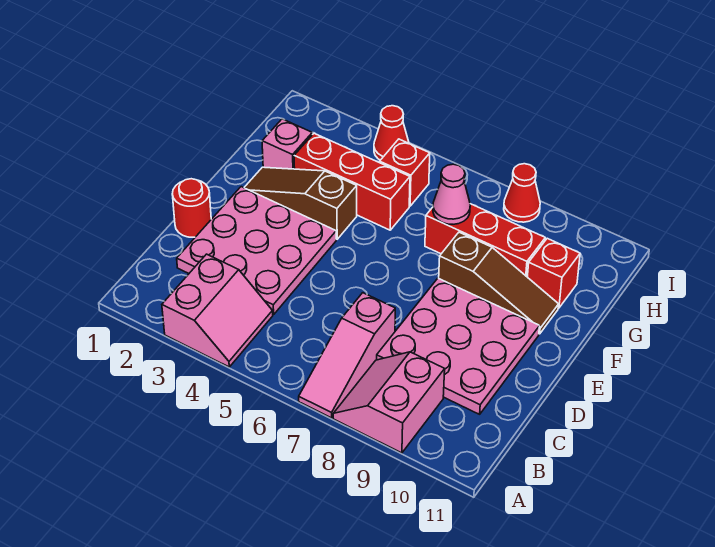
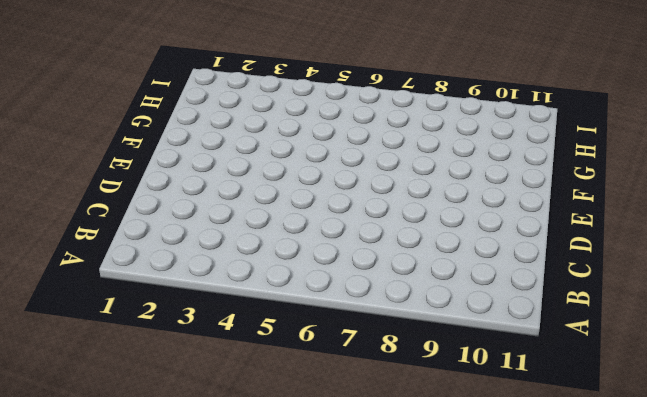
none -> pink slope A3:B4 level 1 top 3
none -> pink slope A7:C7 level 1 top C
none -> pink slope A8:B9 level 1 top 9

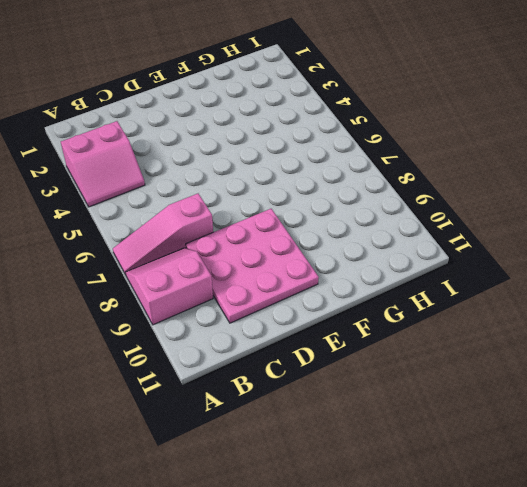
none -> pink plate C2:E4 level 1
none -> red round brick D1 level 1
none -> brown slope F2:F4 level 1 top 4

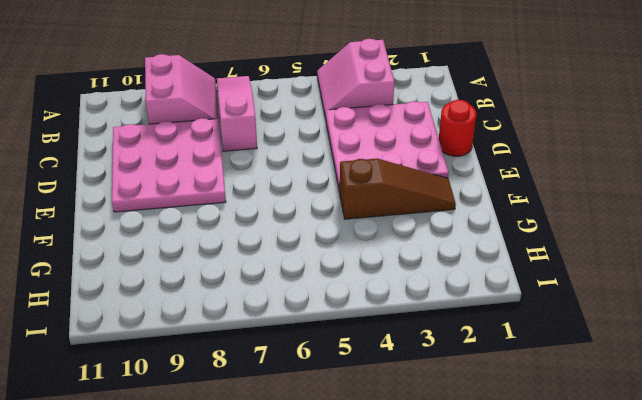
none -> brown slope F8:F10 level 1 top 8
none -> pink brick G2 level 1
none -> red brick G3:G5 level 1

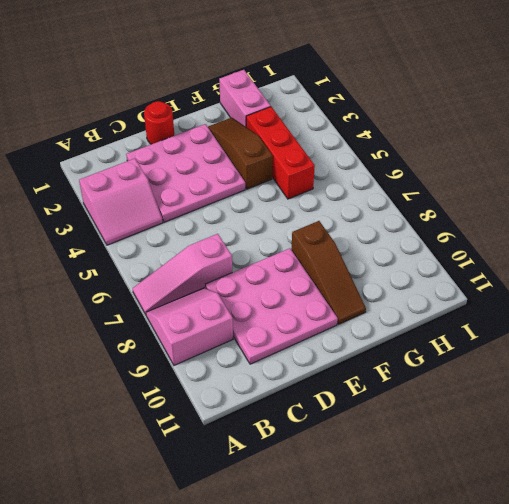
pink brick G1:G2 level 1 -> pink brick G2 level 1
none -> red brick G7:G9 level 1
none -> red brick G10 level 1
none -> red brick H5 level 1

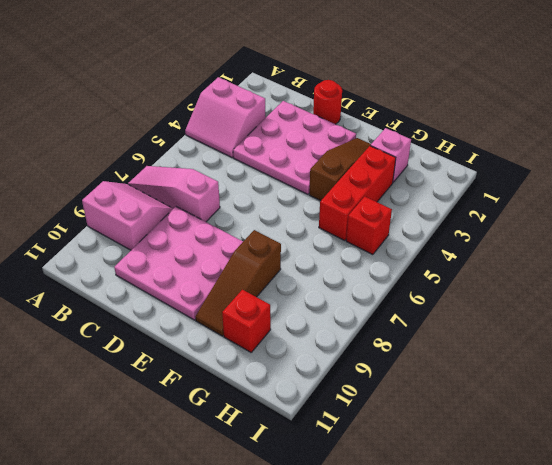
none -> red brick G7:G9 level 1
none -> red cone I4 level 1
none -> red cone I8 level 1

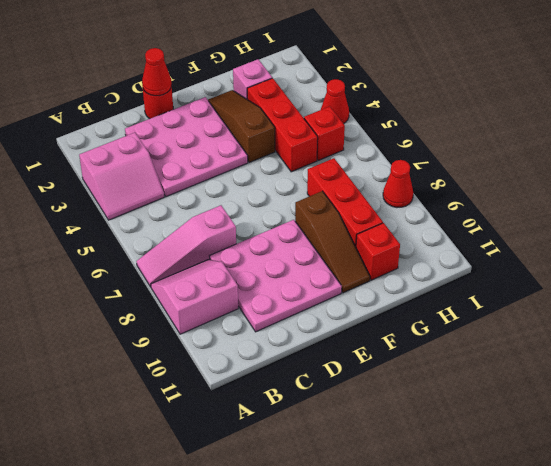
red cone D1 level 2 -> none
none -> pink cone G7 level 2

